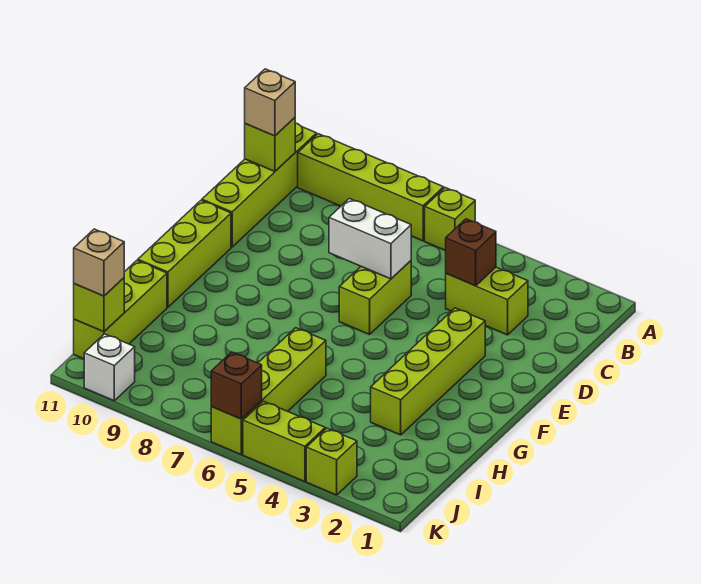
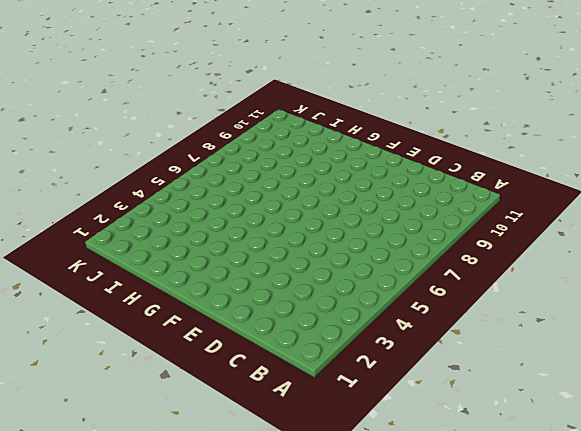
none -> lime brick A6 level 1
none -> lime brick A7:A10 level 1
none -> lime brick A11:D11 level 1

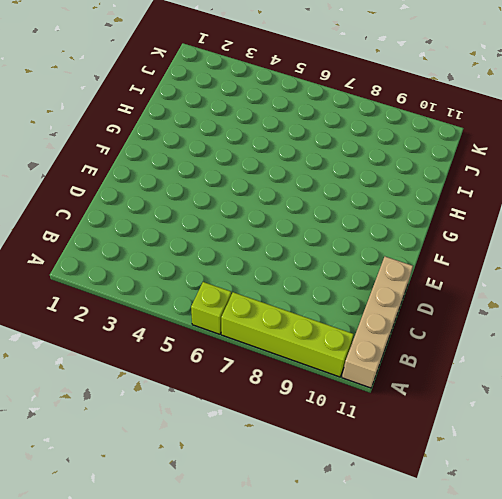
tan brick A11:D11 level 1 -> lime brick A11:D11 level 1
none -> lime brick C3:C4 level 1
none -> lime brick D6:E6 level 1
none -> lime brick E3:H3 level 1

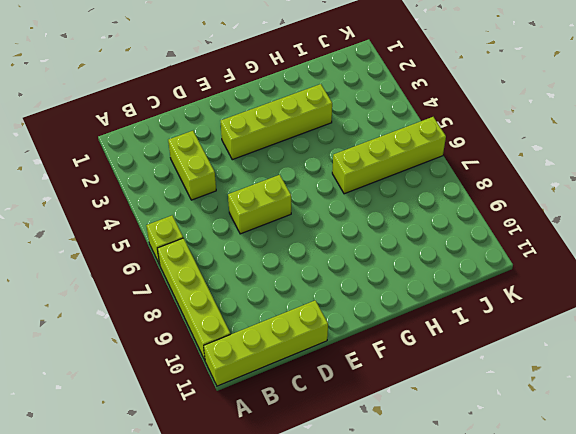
none -> lime brick E11:G11 level 1
none -> lime brick H11:J11 level 1
none -> lime brick K3 level 1

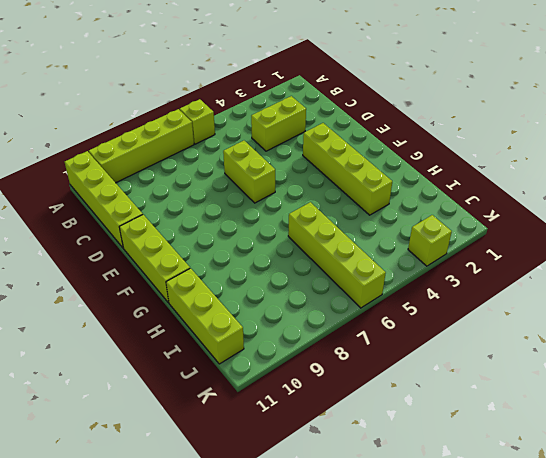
none -> lime brick K4:K5 level 1
none -> white brick K10 level 1
none -> lime brick B11 level 2

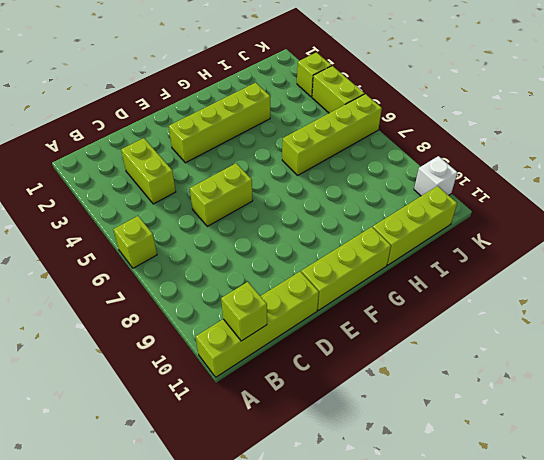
none -> lime brick A7:A10 level 1
none -> brown brick C4 level 2
none -> white brick D6:D7 level 2

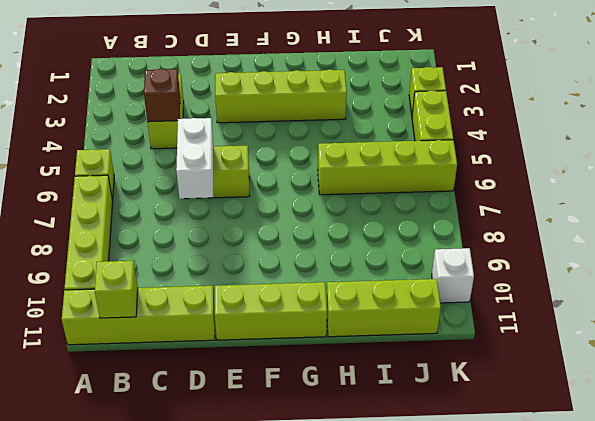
none -> lime brick J11 level 2
none -> brown brick K6 level 2
none -> tan brick B11 level 3

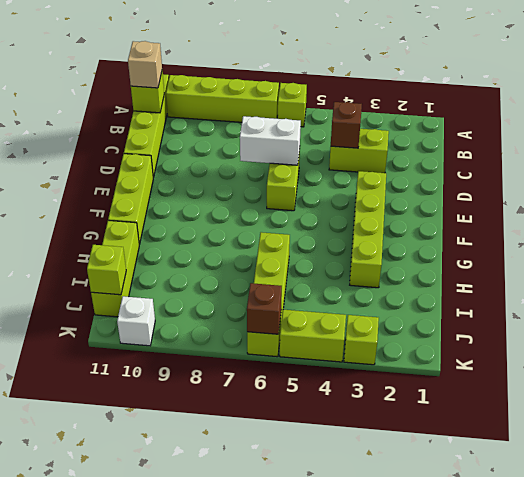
none -> tan brick J11 level 3

